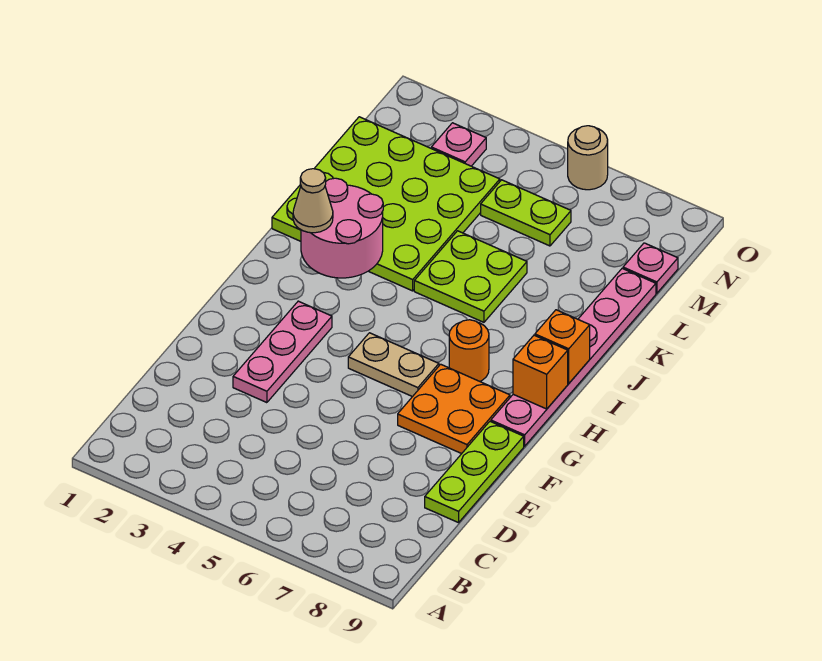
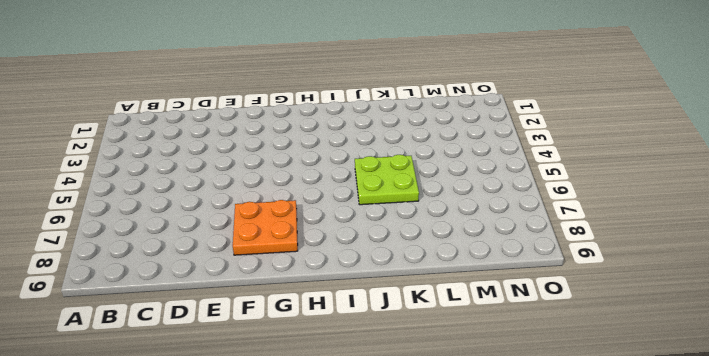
none -> lime plate D9:F9 level 1
none -> pink plate E3:G3 level 1
none -> tan plate G5:G6 level 1

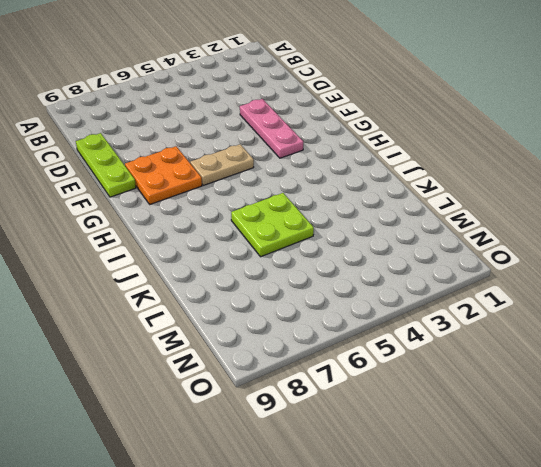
none -> pink plate G9:L9 level 1
none -> orange round brick H7 level 1
none -> lime plate J1:M4 level 1

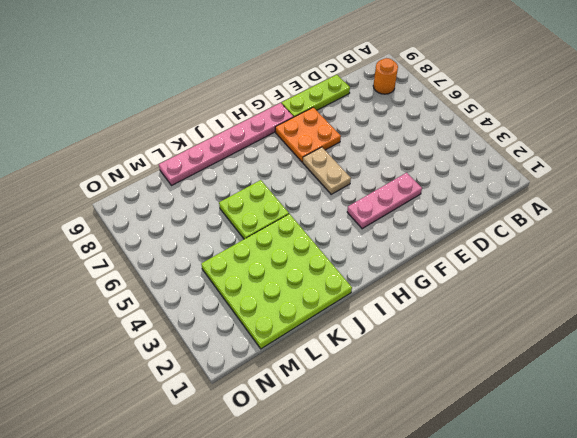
orange round brick B8 level 1 -> orange round brick H7 level 1
none -> lime plate M5:M6 level 1
none -> pink plate M9 level 1
none -> pink plate N3 level 1

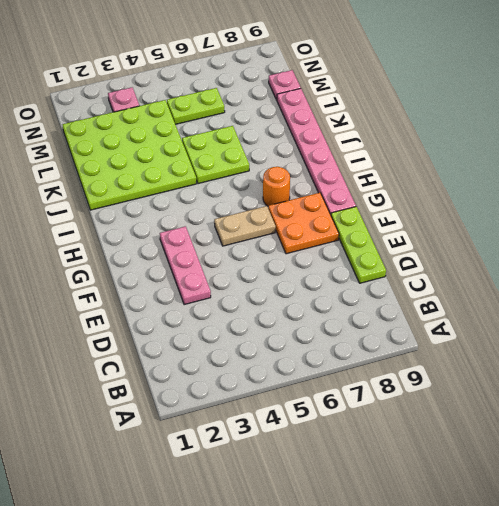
none -> tan round brick O6 level 1
none -> orange brick H9 level 2
none -> pink round brick I2:J3 level 2

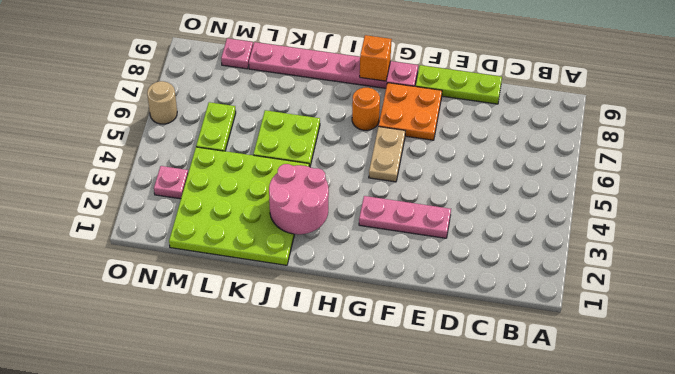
none -> orange brick I9 level 2
none -> tan cone I2 level 3

